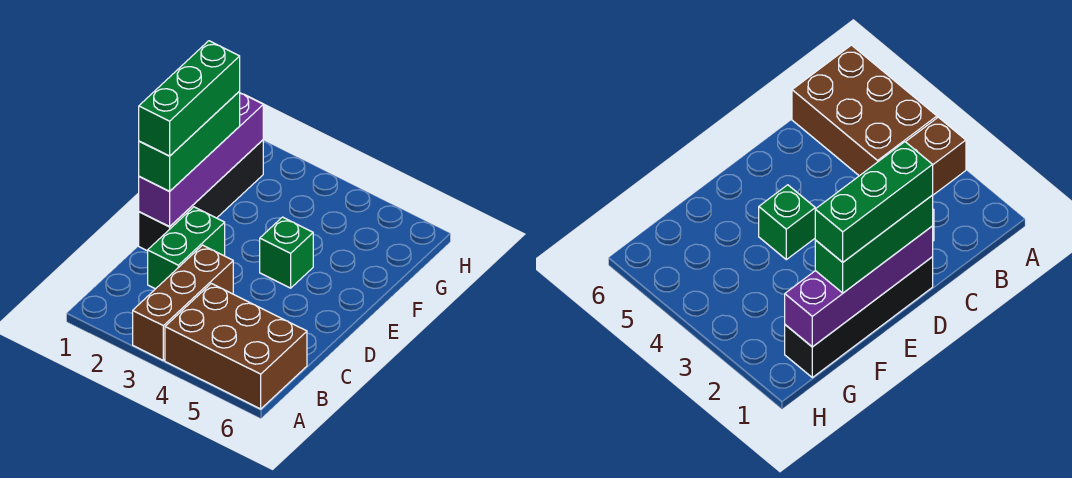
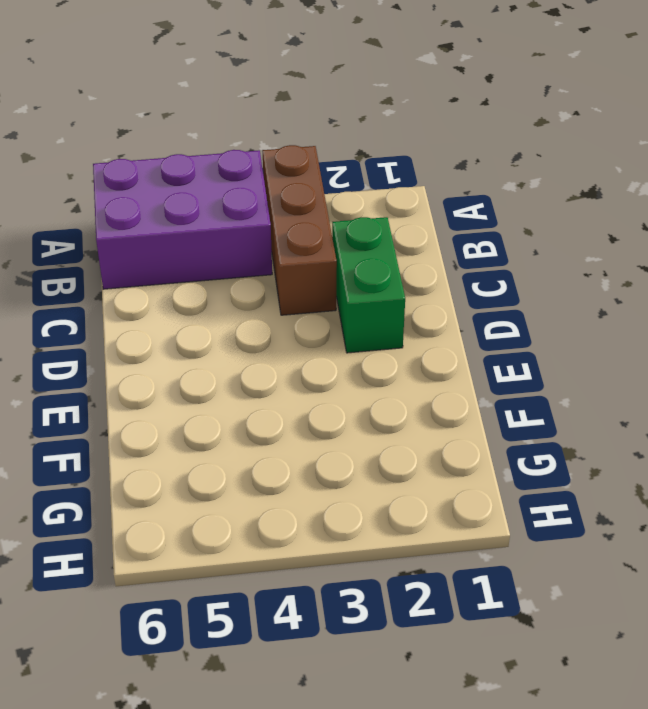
purple brick A4:B6 level 1 -> brown brick A4:B6 level 1
none -> black brick D1:G1 level 1
none -> green brick E4 level 1

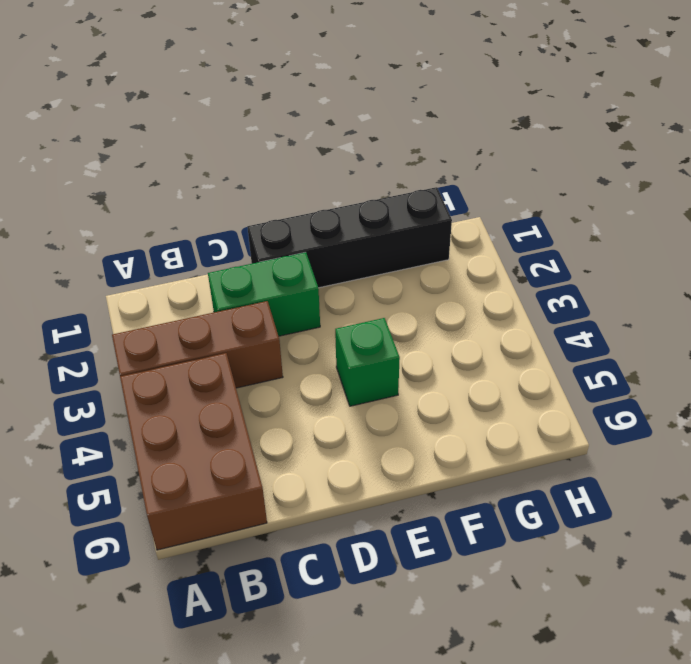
none -> purple brick D1:G1 level 2
none -> green brick D1:F1 level 3

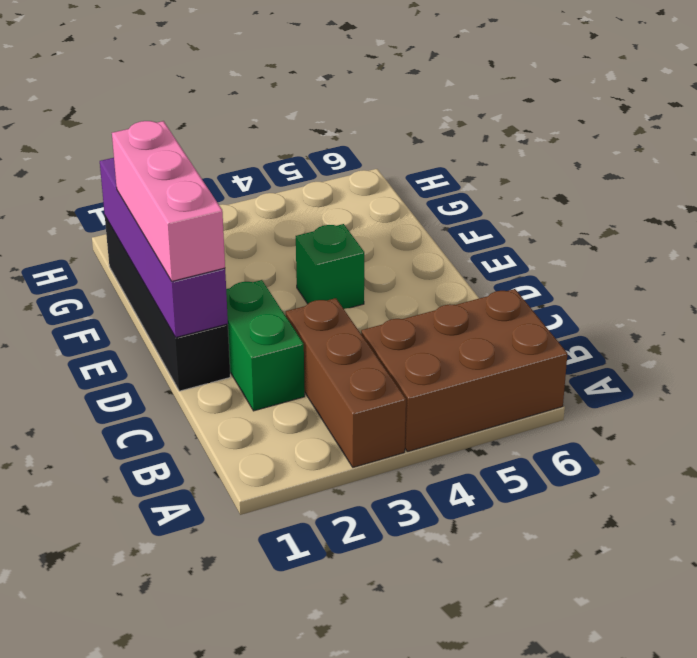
pink brick D1:F1 level 3 -> green brick D1:F1 level 3
none -> green brick D1:F1 level 4

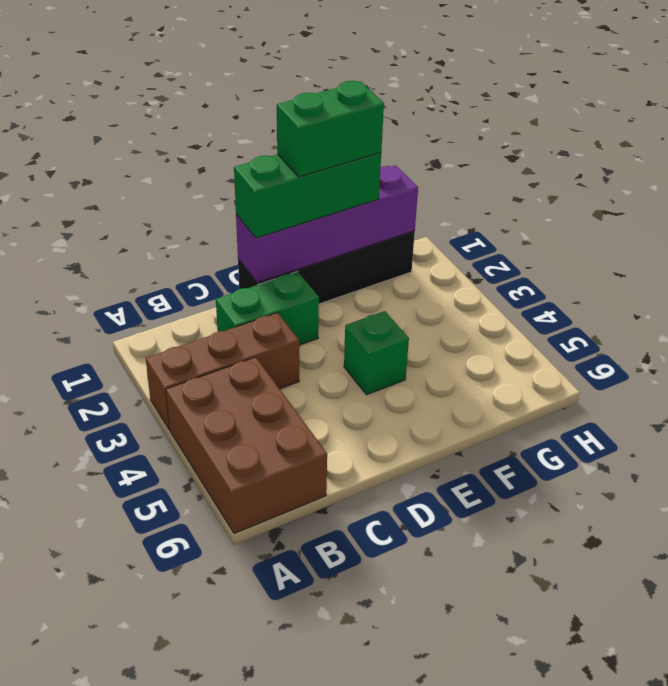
green brick E1:F1 level 4 -> green brick D1:F1 level 4

